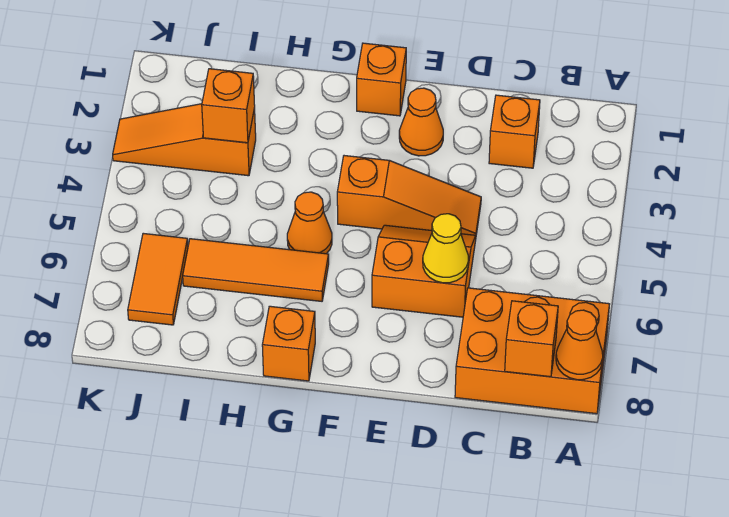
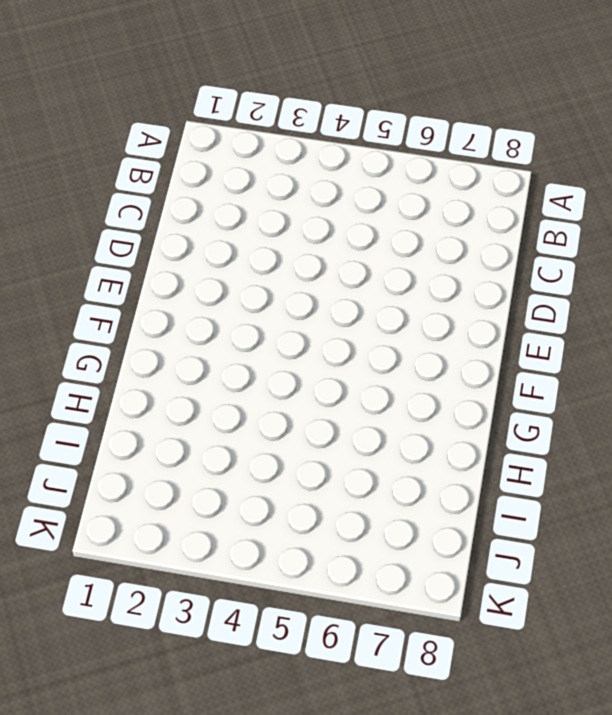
none -> orange brick A7:C8 level 1
none -> orange brick C2 level 1
none -> orange slope D4:F4 level 1 top F

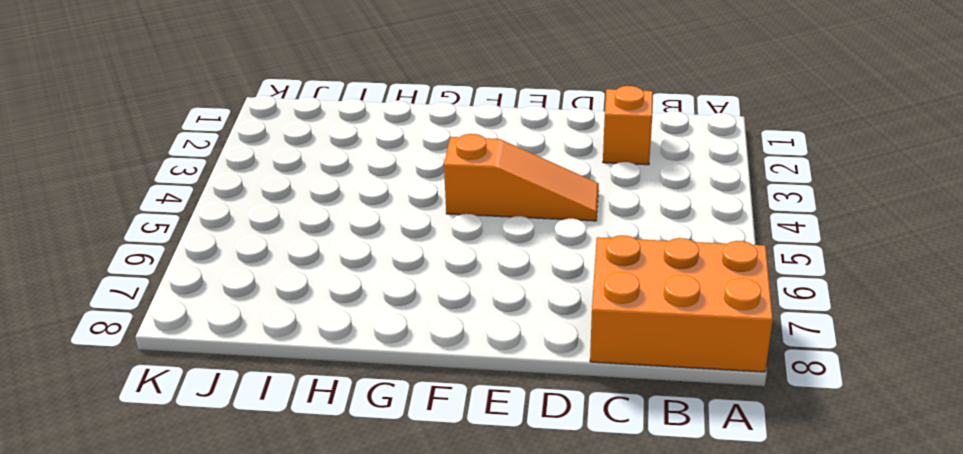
none -> orange slope D5:E6 level 1 top 6
none -> orange cone E2 level 1
none -> orange brick F1 level 1

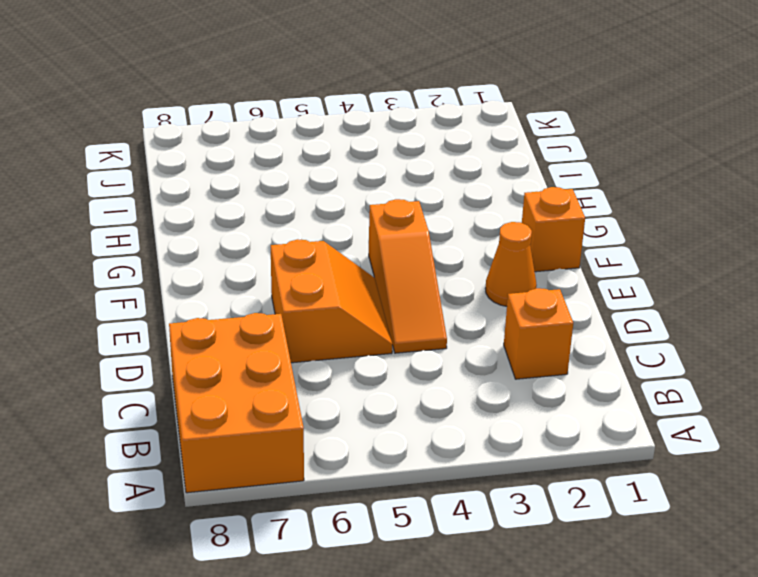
none -> orange cone G5 level 1
none -> orange tile G6:I6 level 1
none -> orange brick G8 level 1

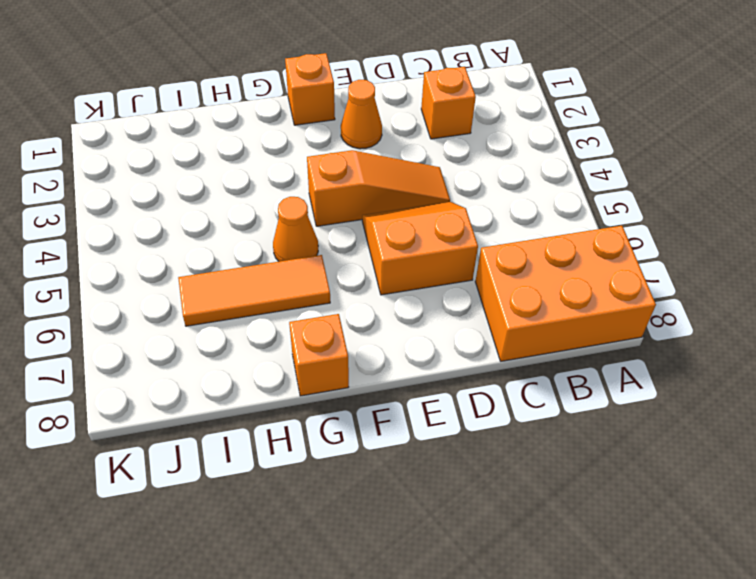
none -> orange slope I3:K3 level 1 top I
none -> orange tile J6:J7 level 1
none -> orange cone A8 level 2

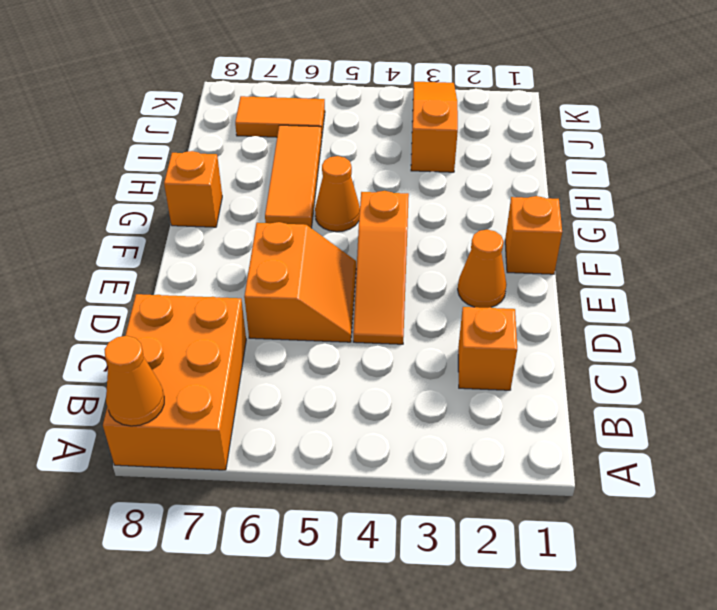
none -> orange brick B8 level 2
none -> yellow cone D6 level 2
none -> orange brick I3 level 2

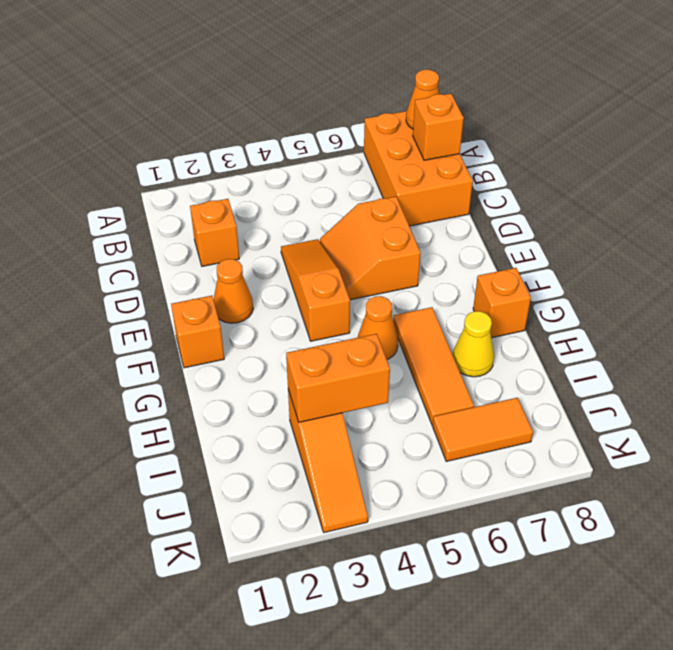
yellow cone H7 level 1 -> yellow cone D6 level 2
orange brick I3:I4 level 2 -> orange brick I3 level 2

